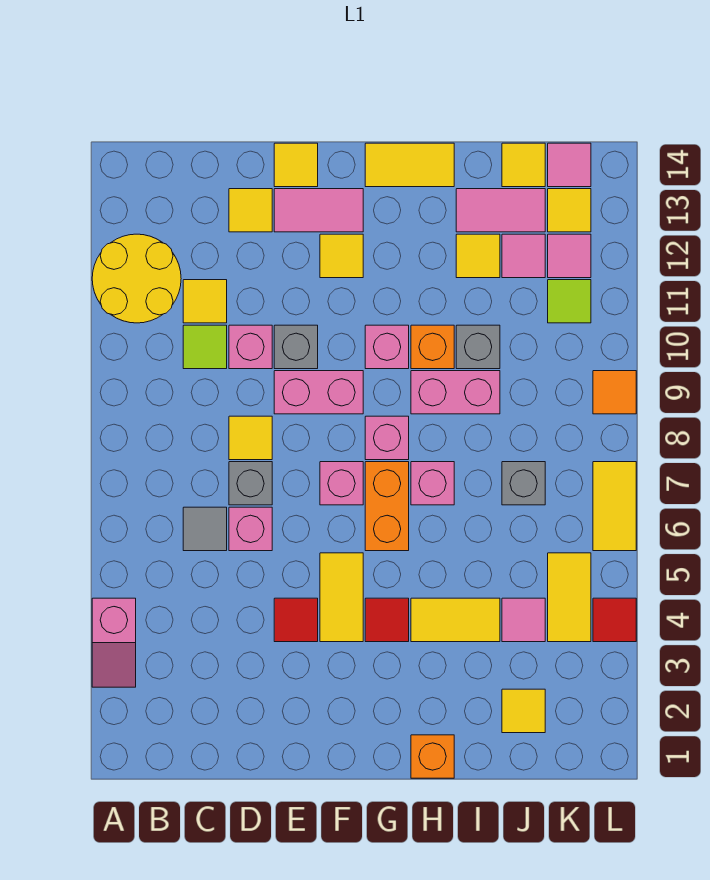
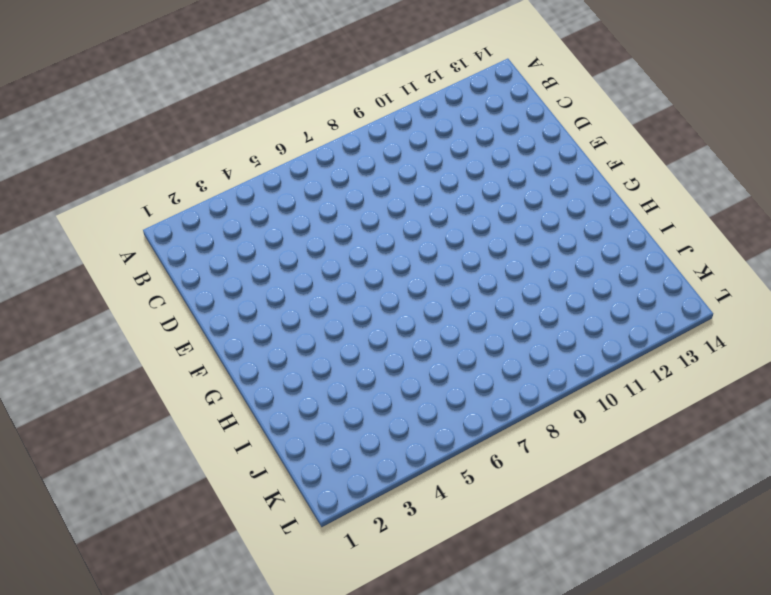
none -> pink slope A3:A4 level 1 top 4
none -> yellow round brick A11:B12 level 1
none -> grey tile C6 level 1
none -> lime tile C10 level 1

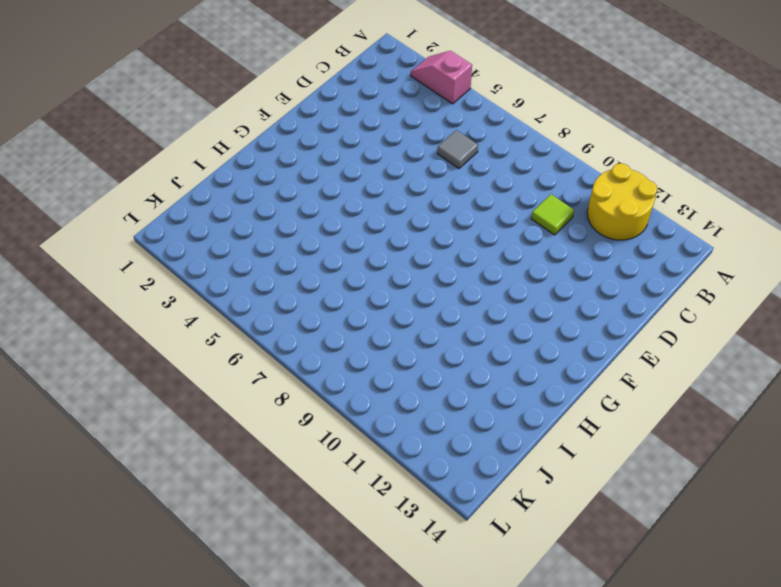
none -> yellow tile C11 level 1
none -> pink brick D6 level 1
none -> grey brick D7 level 1
none -> yellow tile D8 level 1

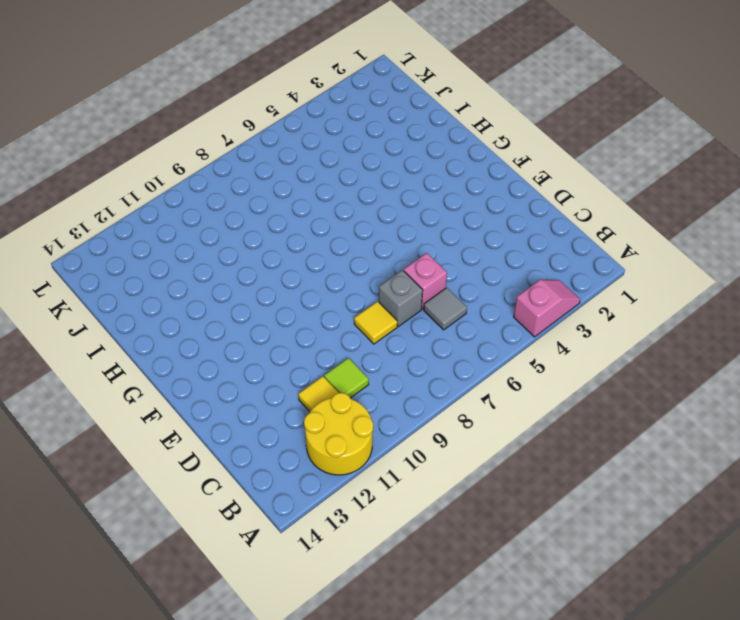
none -> pink brick D10 level 1
none -> yellow tile D13 level 1
none -> red tile E4 level 1
none -> pink brick E9:F9 level 1

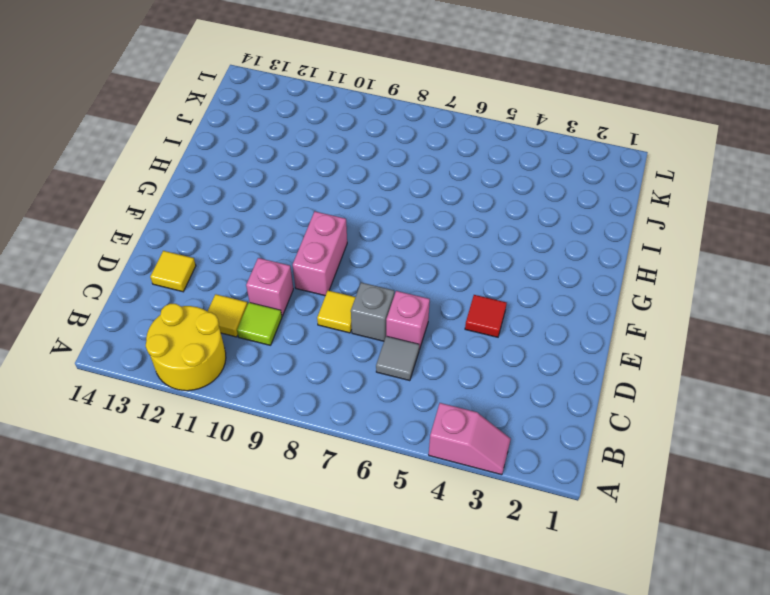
none -> grey brick E10 level 1
none -> pink tile E13:F13 level 1
none -> yellow tile E14 level 1
none -> yellow tile F4:F5 level 1

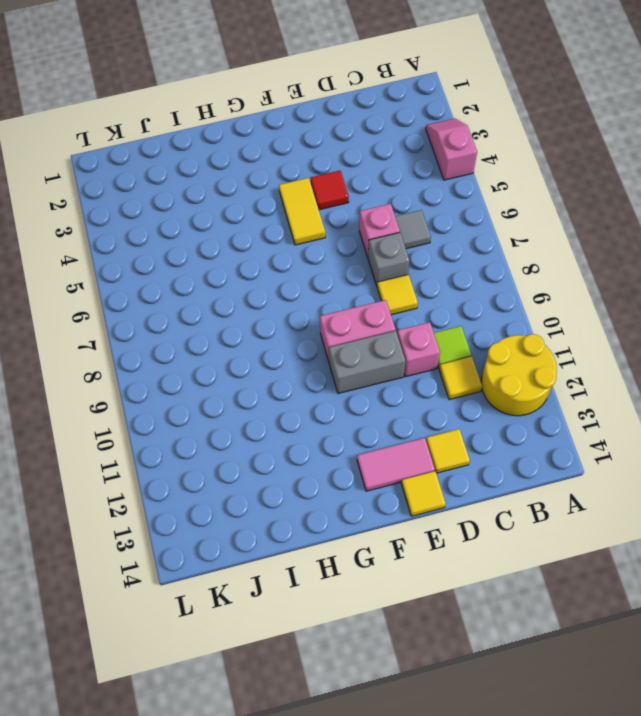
grey brick E10:F10 level 1 -> grey brick E10 level 1
none -> pink brick F7 level 1
none -> yellow tile F12 level 1
none -> red tile G4 level 1
none -> orange brick G6:G7 level 1

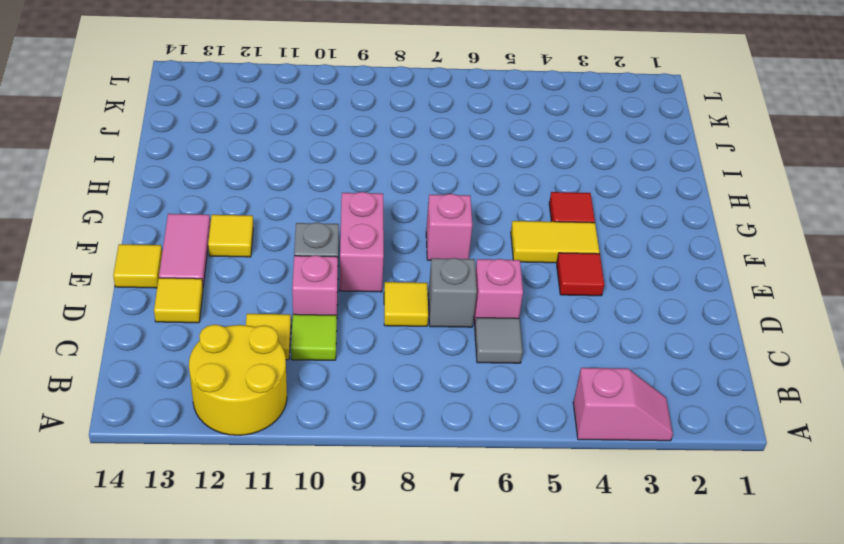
none -> orange brick G6:G7 level 1
none -> pink brick G8 level 1
none -> pink brick G10 level 1
none -> yellow tile G14:H14 level 1

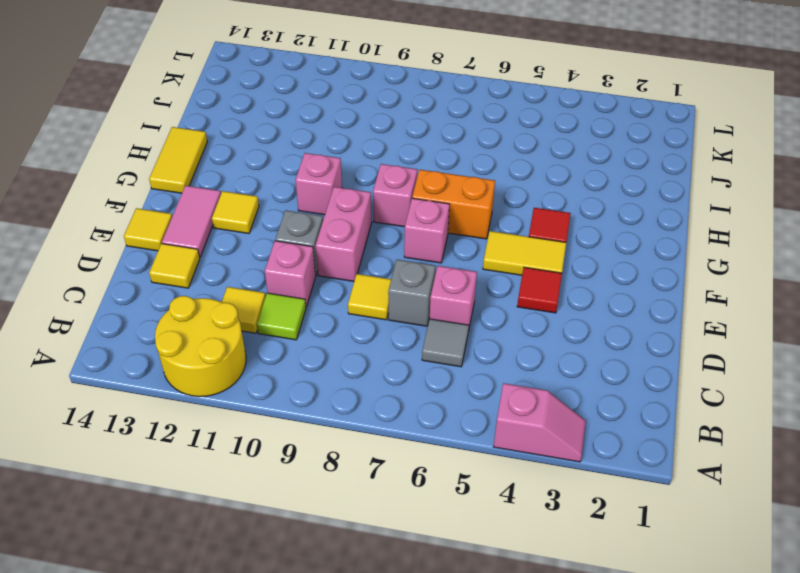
none -> orange brick H1 level 1
none -> yellow tile H4:I4 level 1
none -> pink brick H7 level 1
none -> pink brick H9:I9 level 1

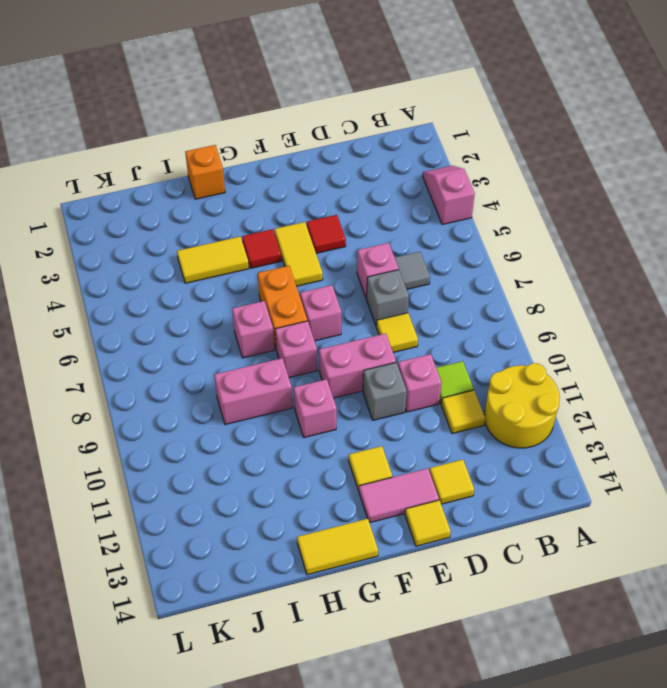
none -> orange brick H10 level 1
none -> grey brick I10 level 1
none -> yellow tile I12 level 1
none -> pink tile I13:J13 level 1

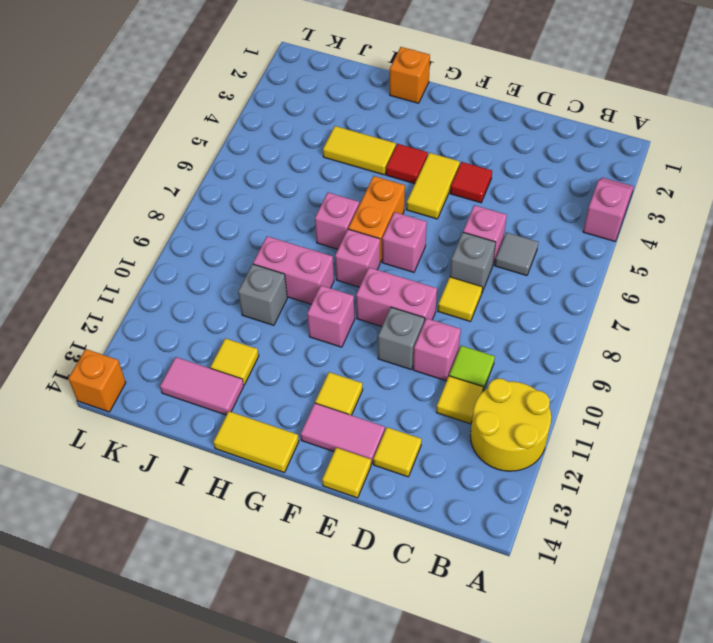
orange brick L14 level 1 -> orange brick H10 level 1
none -> yellow tile J2 level 1
none -> pink tile J4 level 1
none -> grey brick J7 level 1
none -> pink tile J12 level 1

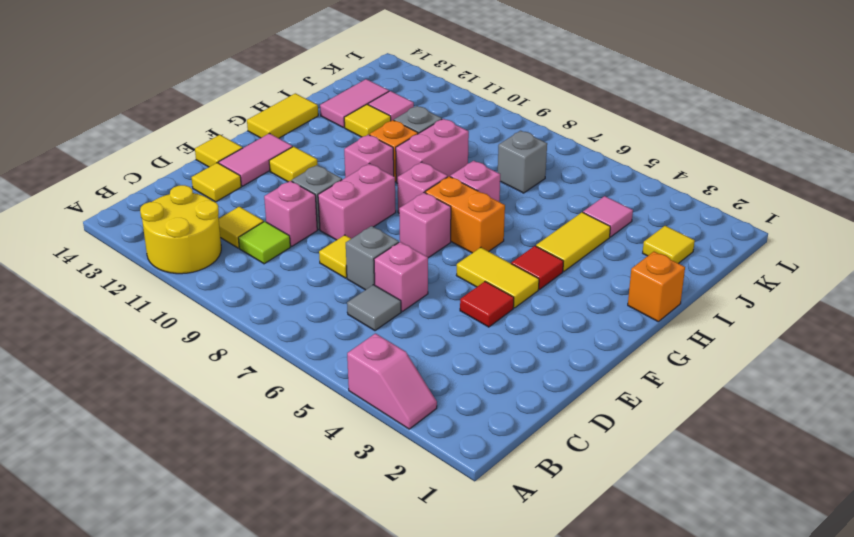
none -> yellow tile J14 level 1
none -> yellow tile K4:K5 level 1
none -> lime tile K11 level 1
none -> pink tile K12 level 1

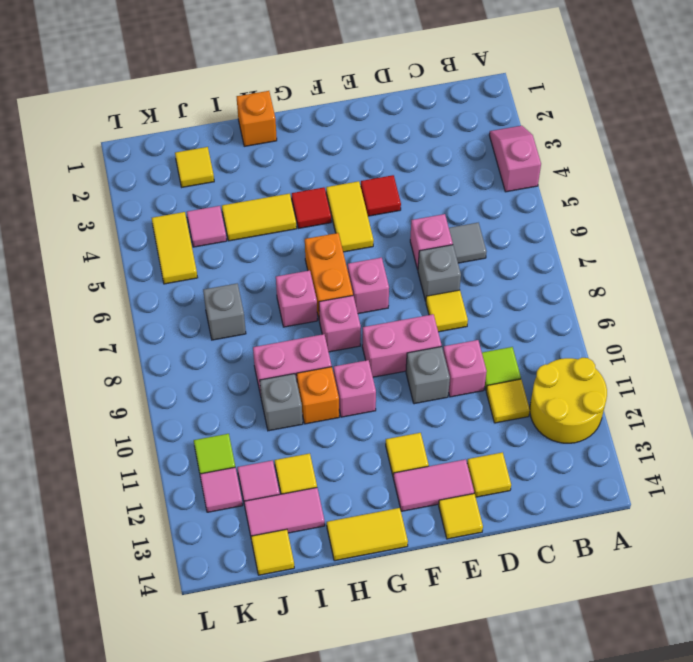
none -> yellow tile K13 level 1
none -> pink tile K14 level 1
none -> red tile L4 level 1
none -> yellow tile L6:L7 level 1

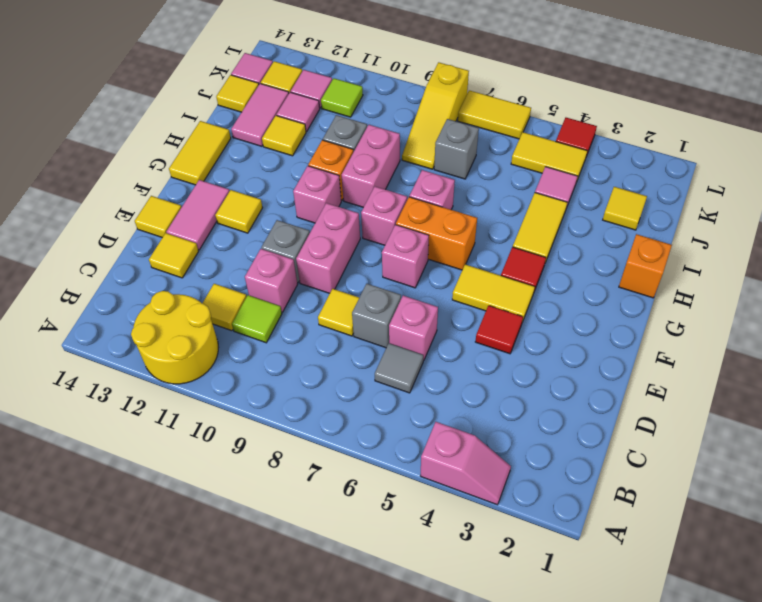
yellow slope J8:L8 level 1 top L -> none
none -> orange tile L9 level 1

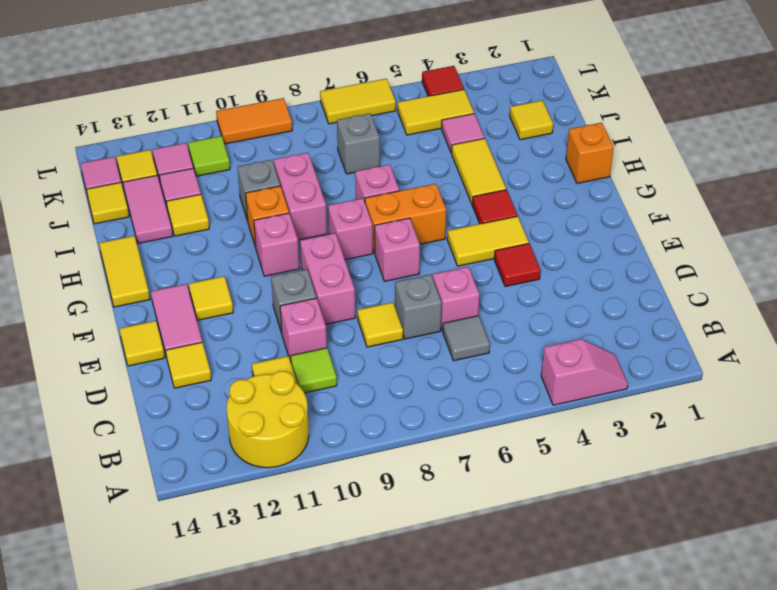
orange tile L9:L10 level 1 -> orange tile L9 level 1

